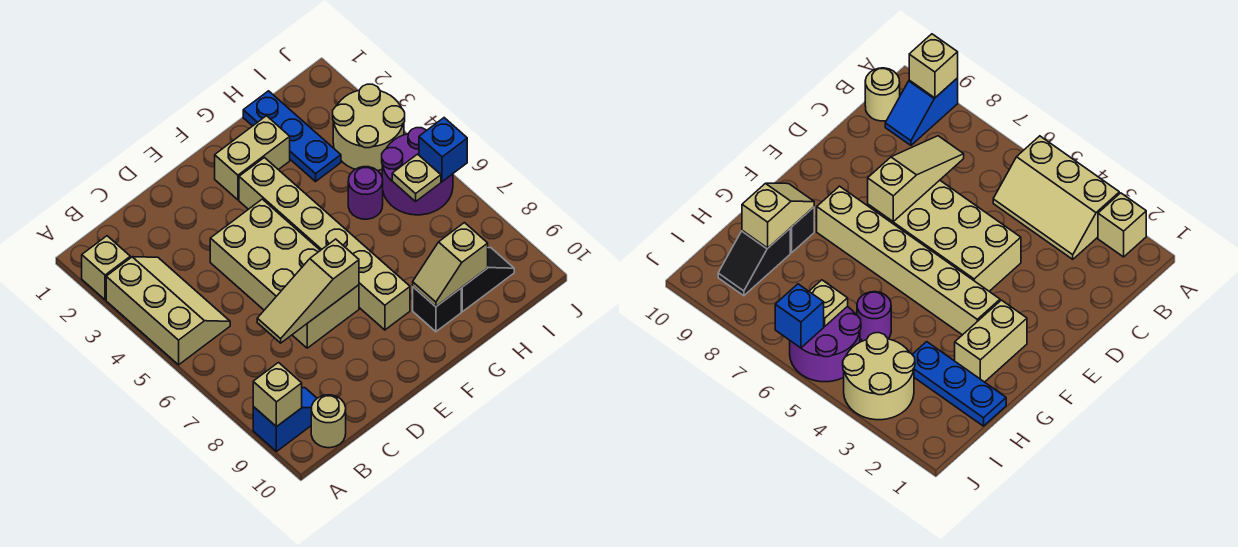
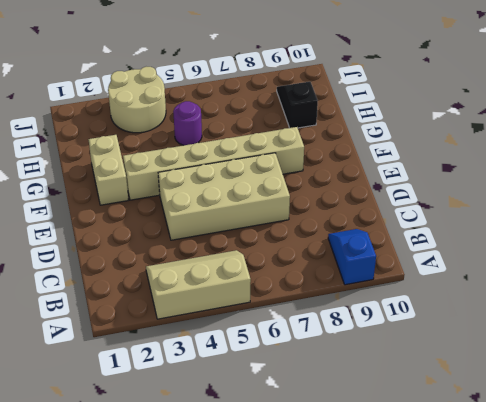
none -> tan brick A2 level 1
none -> tan round brick B10 level 1
none -> black brick G9 level 1

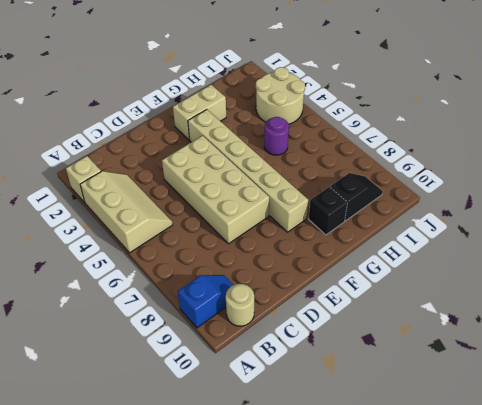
none -> blue plate H1:H3 level 1
none -> purple round brick I5:J6 level 1
none -> tan brick A9 level 2

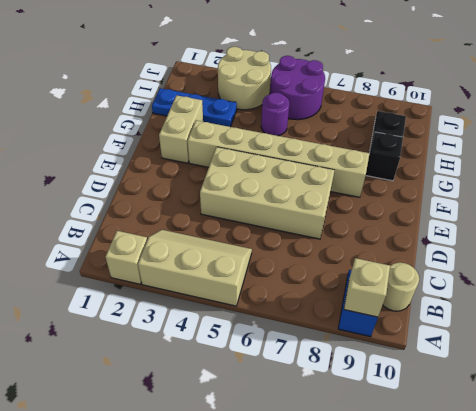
none -> tan slope C7:E7 level 2 top E
none -> tan slope G9:H9 level 2 top H
none -> tan plate I6 level 2

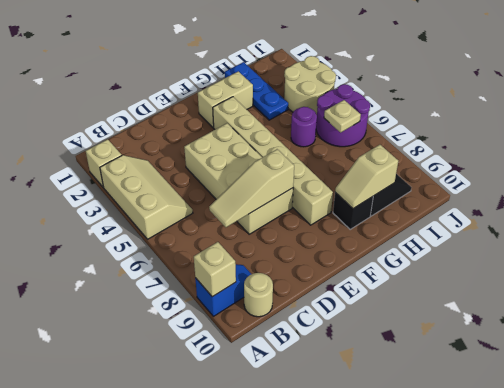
none -> blue brick J6 level 2

